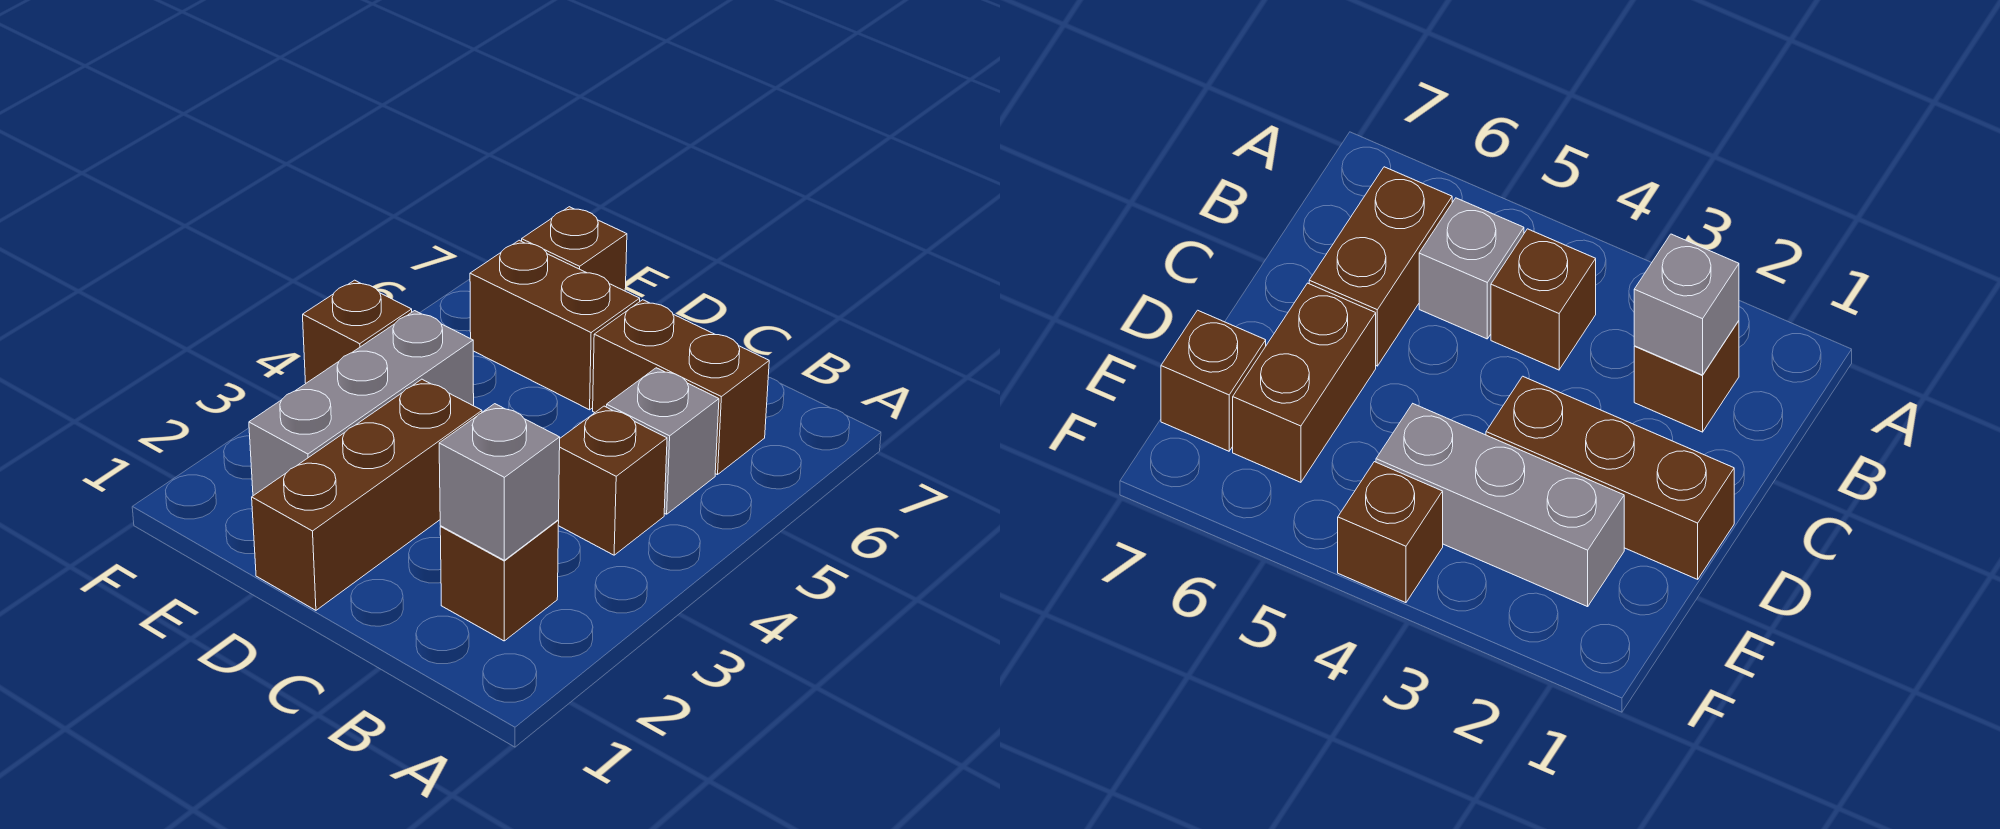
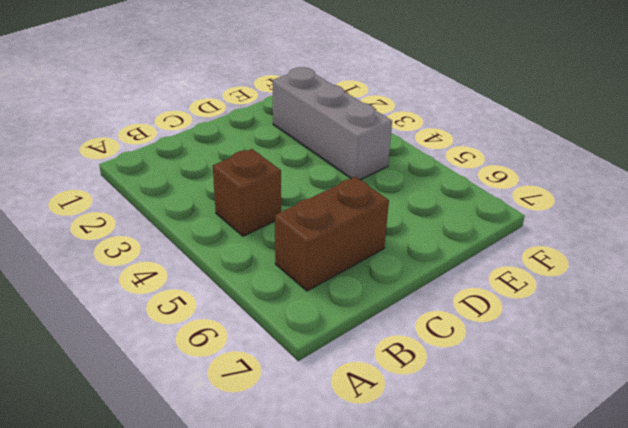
none -> brown brick B2 level 1
none -> grey brick B5 level 1

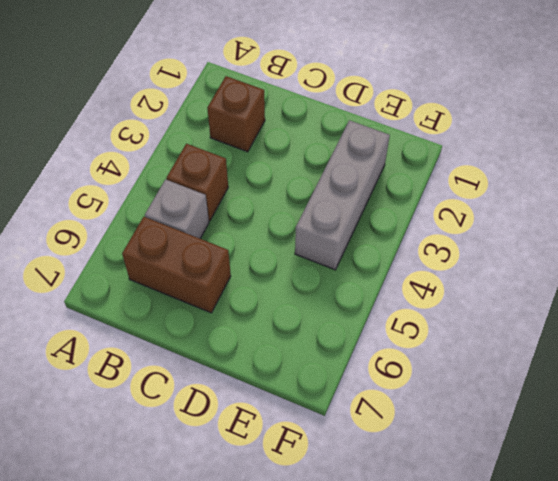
none -> brown brick D1:D3 level 1
none -> brown brick D6:E6 level 1

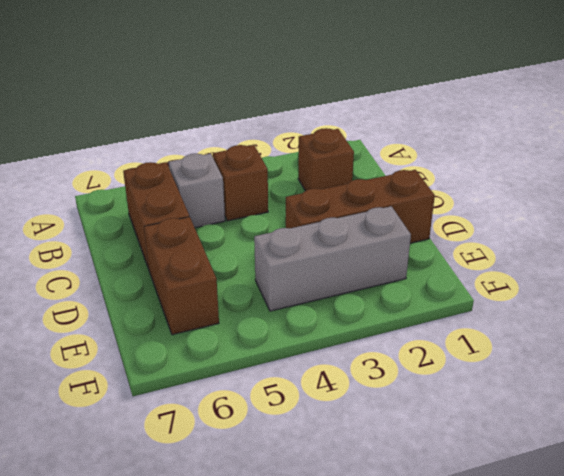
none -> brown brick E7 level 1
none -> brown brick F4 level 1

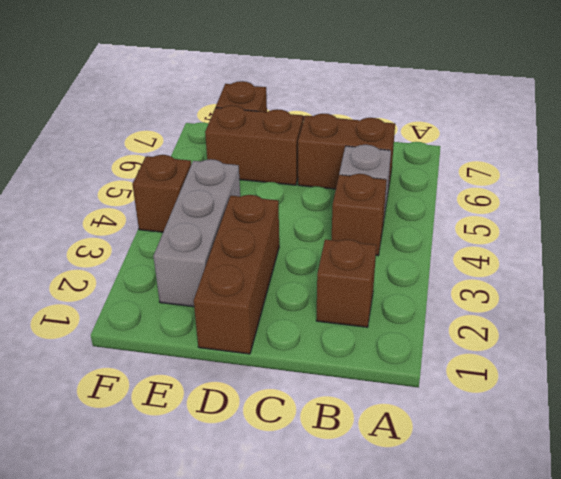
none -> grey brick B2 level 2

